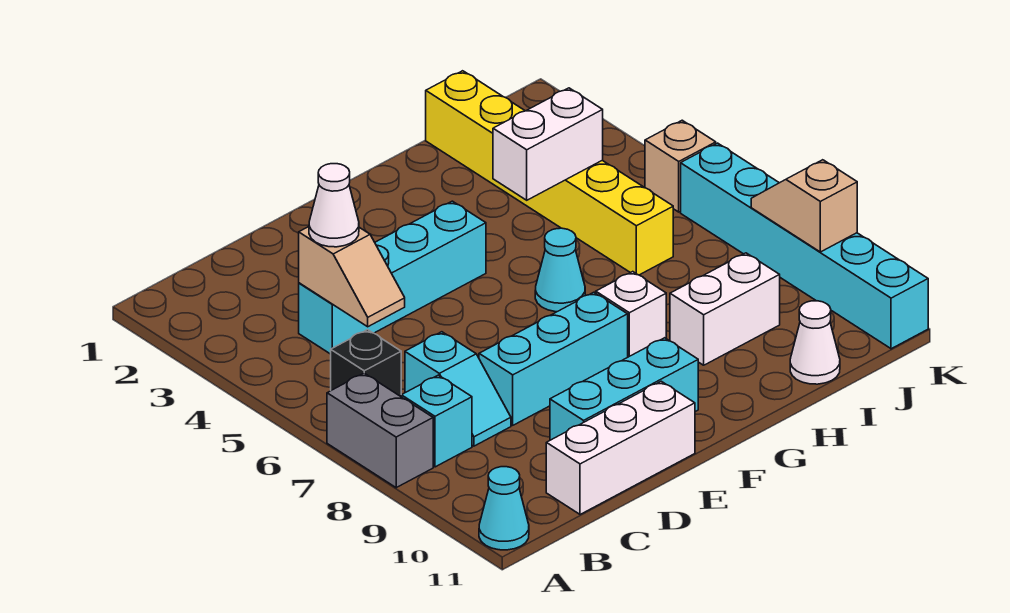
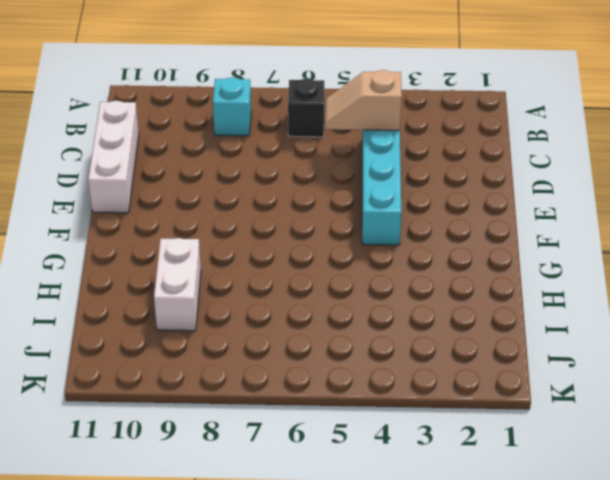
none -> grey brick A7:A8 level 1
none -> cyan cone A11 level 1
none -> cyan slope C7:C8 level 1 top 7

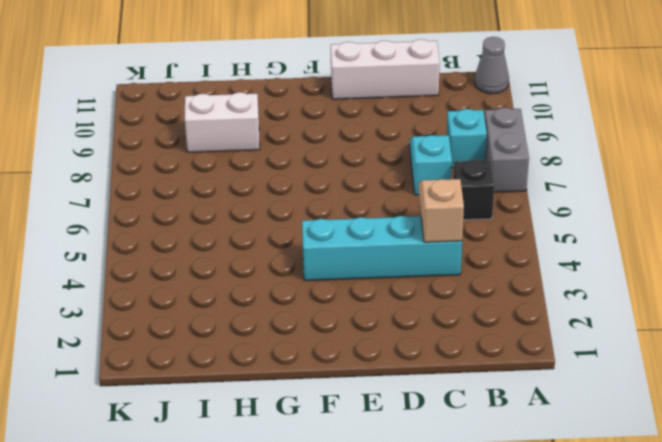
grey cone A11 level 1 -> cyan cone A11 level 1
none -> cyan brick D8:F8 level 1
none -> cyan brick D10:F10 level 1
none -> cyan cone G6 level 1

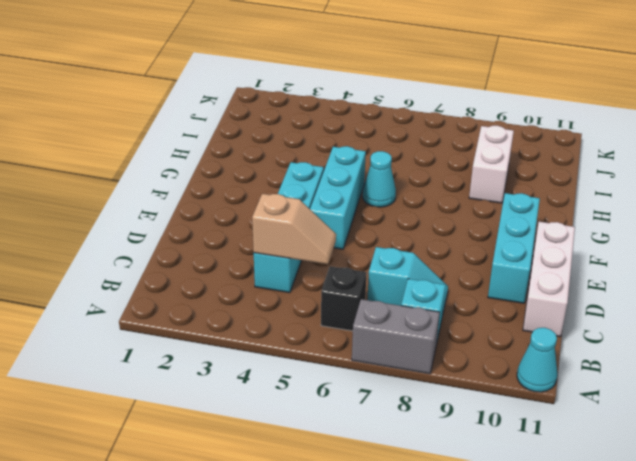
cyan brick E5:G5 level 1 -> cyan brick D8:F8 level 1
none -> white brick G8 level 1
none -> yellow brick I1:I6 level 1
none -> white cone I11 level 1

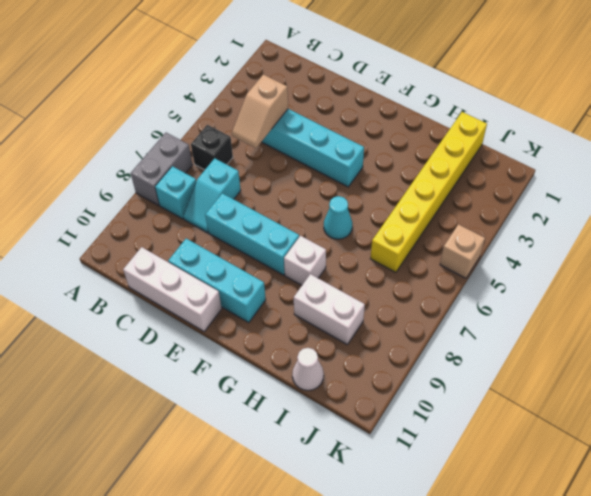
none -> cyan cone A11 level 1
none -> cyan brick K6:K11 level 1
none -> white brick H4:I4 level 2

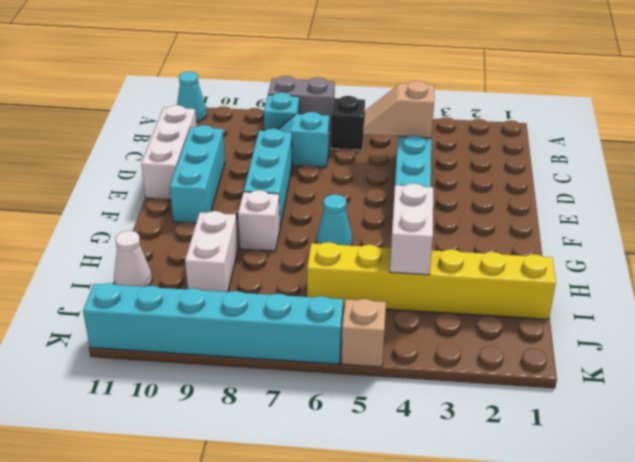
none -> tan slope K8:K9 level 2 top 9
none -> white cone C4 level 3

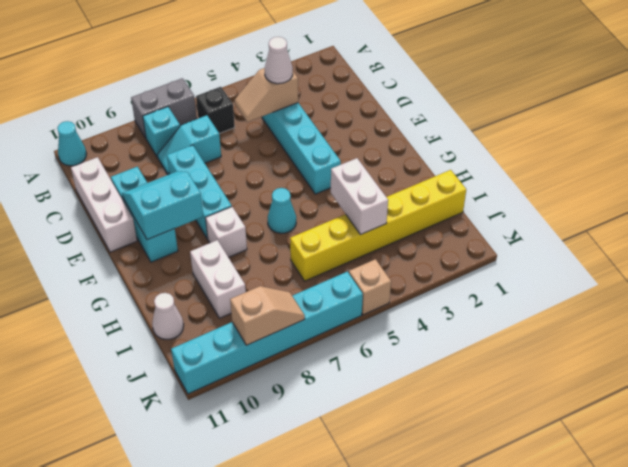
cyan slope E9:F10 level 2 top F -> none

